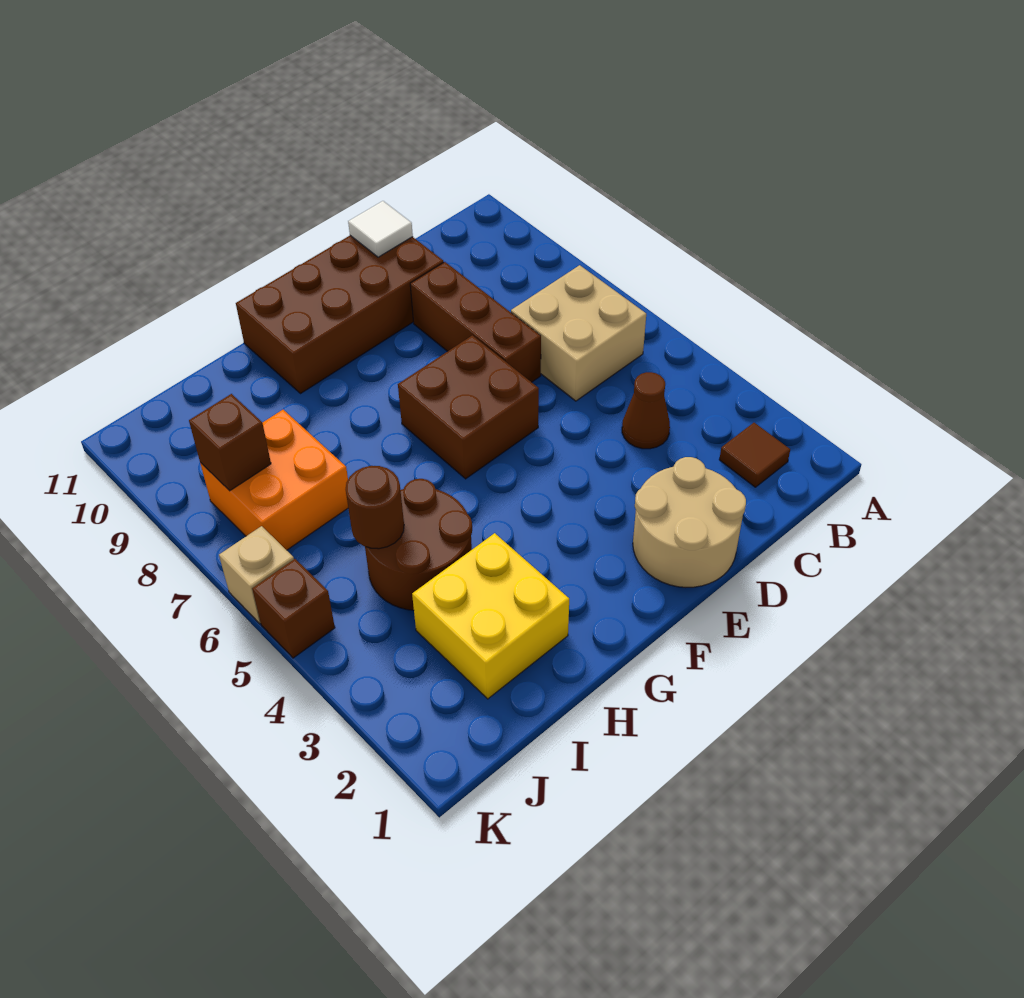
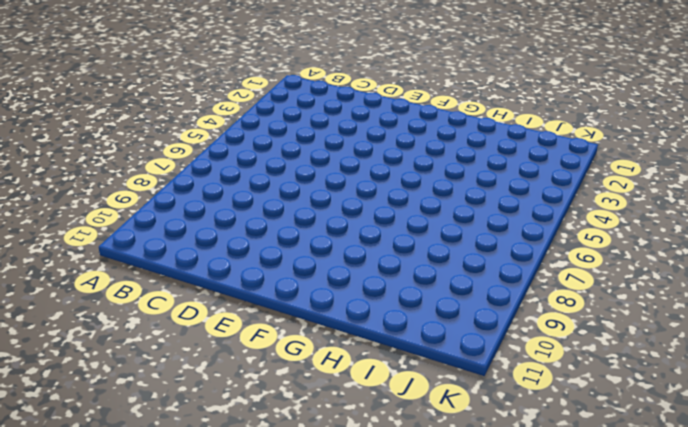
none -> brown tile B2 level 1
none -> tan brick B6:C7 level 1
none -> brown cone C4 level 1

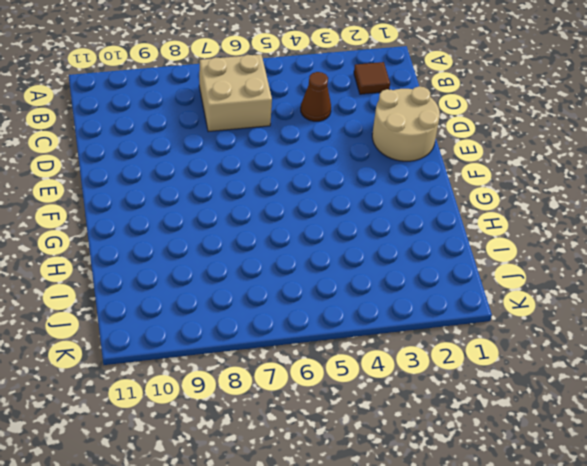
none -> brown brick D7:D9 level 1
none -> brown brick D10:G11 level 1
none -> brown brick E6:F7 level 1

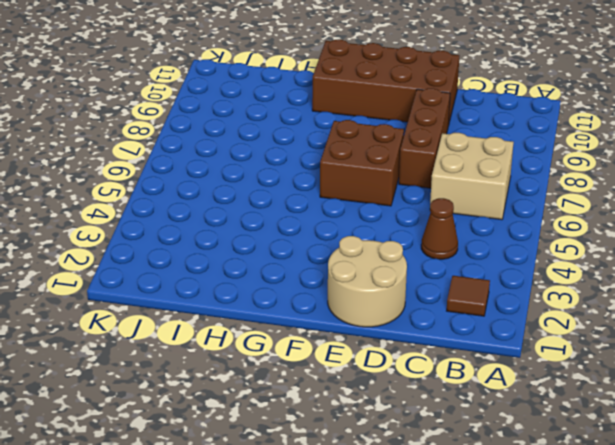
none -> yellow brick H2:I3 level 1
none -> brown round brick H4:I5 level 1
none -> orange brick I7:J8 level 1

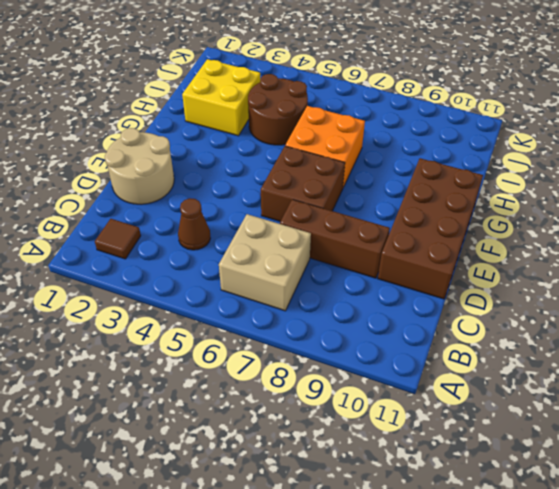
orange brick G6:H7 level 1 -> orange brick I7:J8 level 1
none -> brown brick K5 level 1
none -> tan brick K6 level 1
none -> white tile D11 level 2

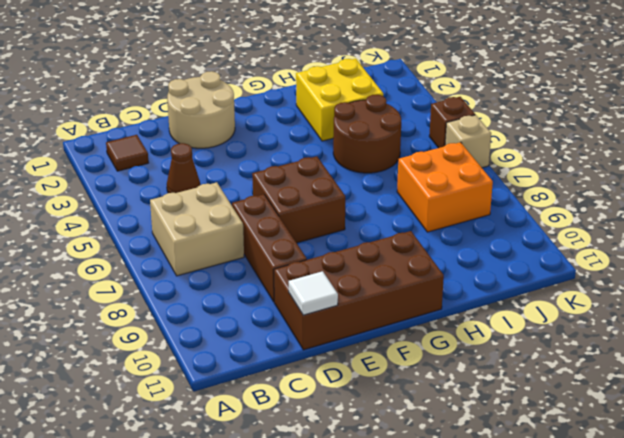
none -> brown round brick I5 level 2
none -> brown brick J8 level 2

